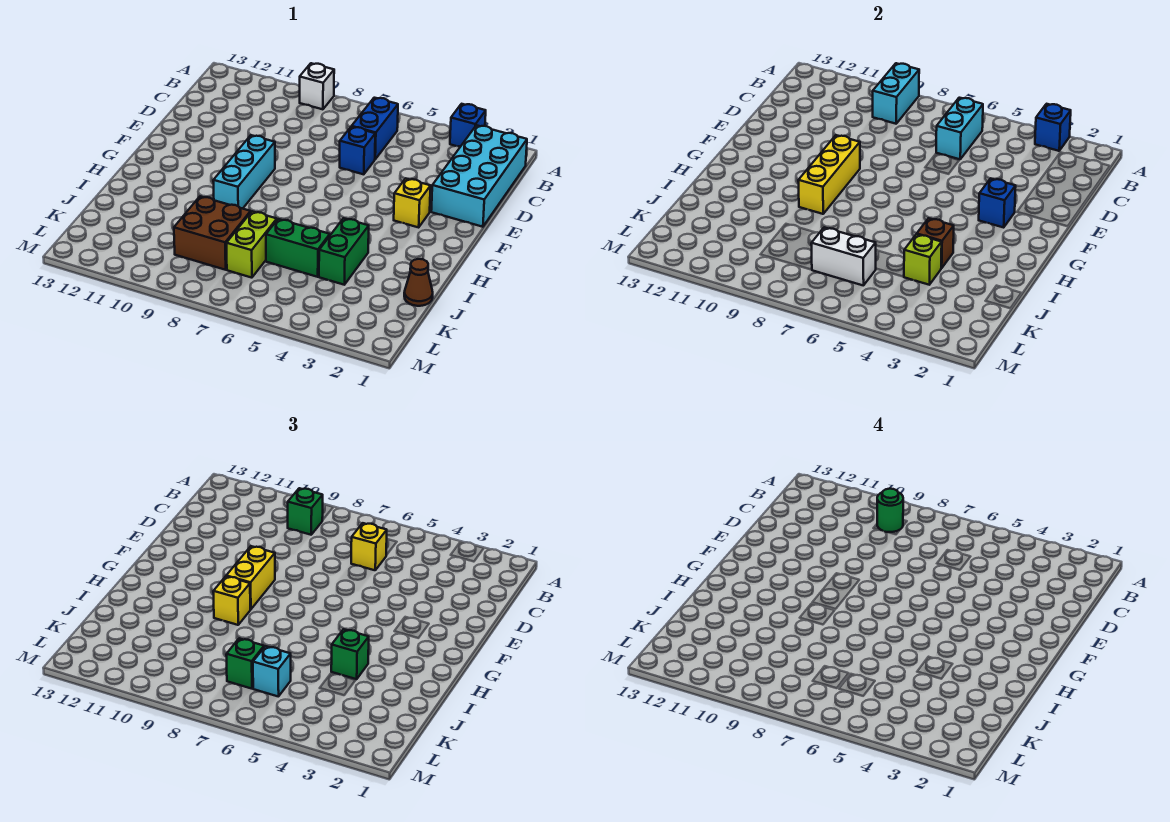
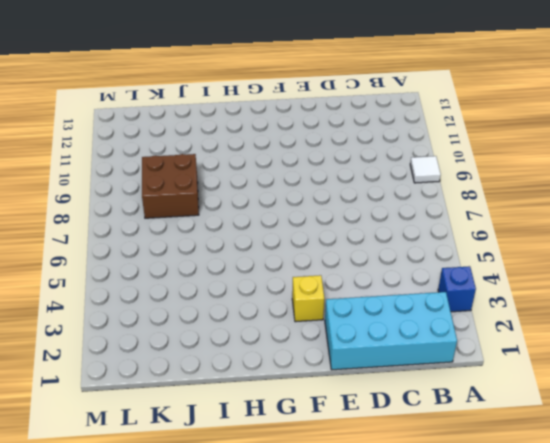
white tile A9 level 1 -> white brick A9 level 1
none -> blue brick B6:C6 level 1
none -> blue brick D6 level 1
none -> cyan brick F9:H9 level 1

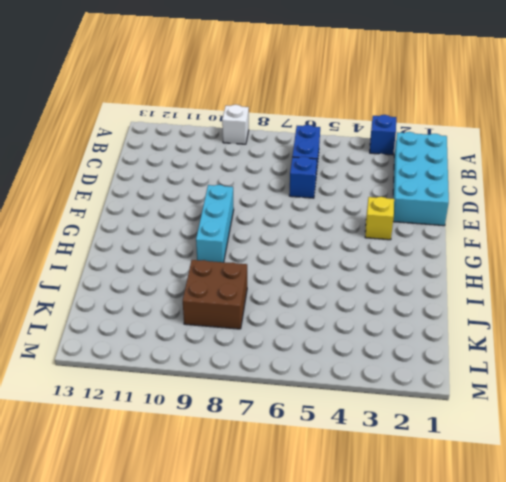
none -> green brick I4:J4 level 1
none -> brown cone J1 level 1
none -> green brick J5:J6 level 1

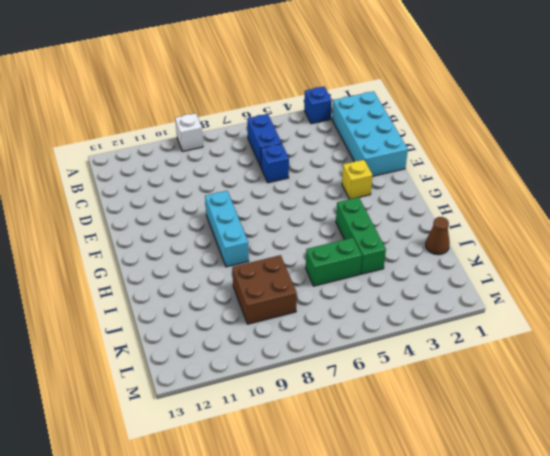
green brick H4:J4 level 1 -> green brick I4:J4 level 1
none -> lime brick J7:K7 level 1
none -> blue brick A3 level 2
none -> cyan brick A9:B9 level 2

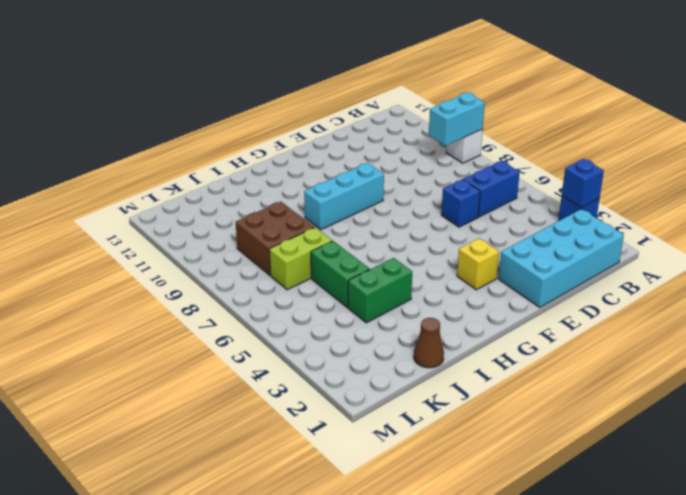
none -> cyan brick B6:C6 level 2
none -> blue brick F3 level 2
none -> yellow brick F9:H9 level 2

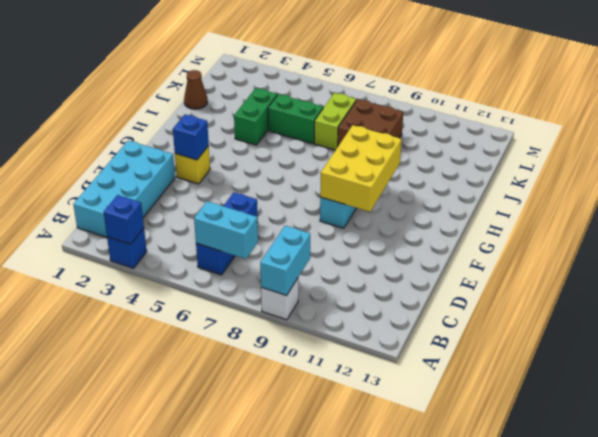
cyan brick B6:B7 level 2 -> cyan brick B6:C6 level 2
yellow brick F9:H10 level 2 -> yellow brick F9:H9 level 2
none -> brown brick I4 level 2
none -> lime brick J4 level 2
none -> white brick K6:K7 level 2

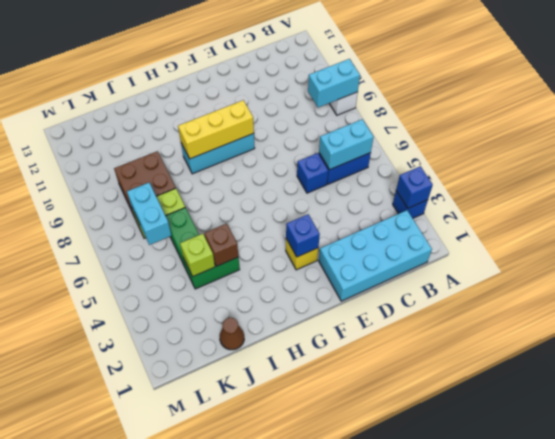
cyan brick K6:K7 level 2 -> white brick K6:K7 level 2
none -> green brick B9 level 3
none -> yellow brick C6 level 3
none -> yellow brick F9:G9 level 3

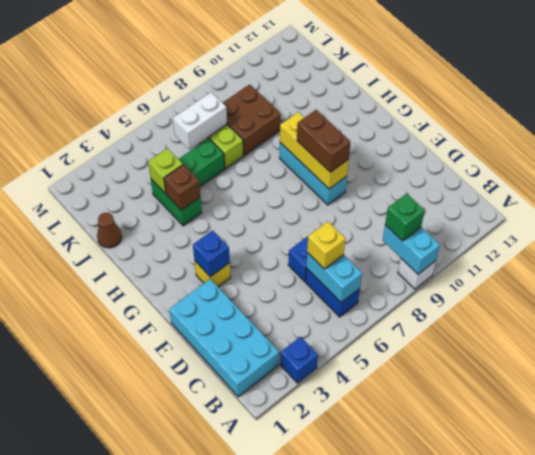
brown brick F9:G9 level 3 -> yellow brick F9:G9 level 3
none -> blue brick A3 level 2
none -> yellow brick H9 level 3
none -> green brick I4 level 3

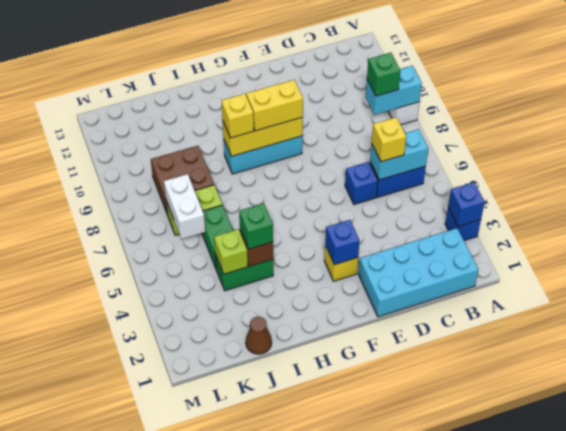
none -> cyan brick K6 level 3
none -> green brick K7 level 3
none -> green round brick B9 level 4

